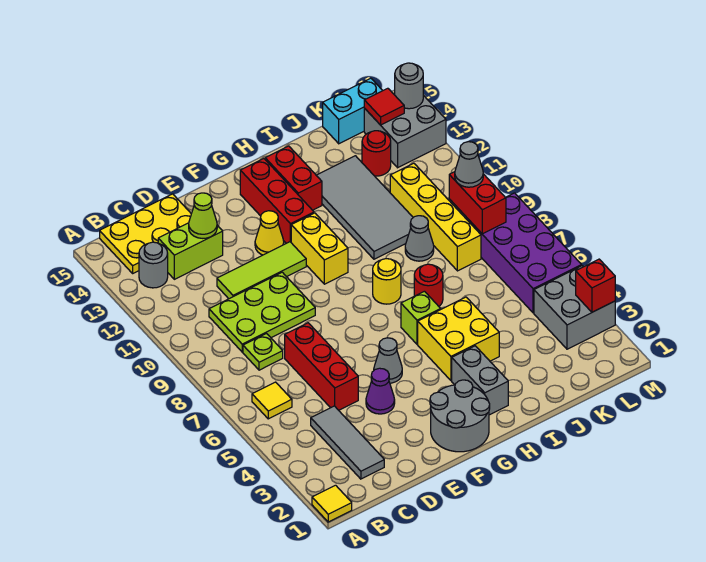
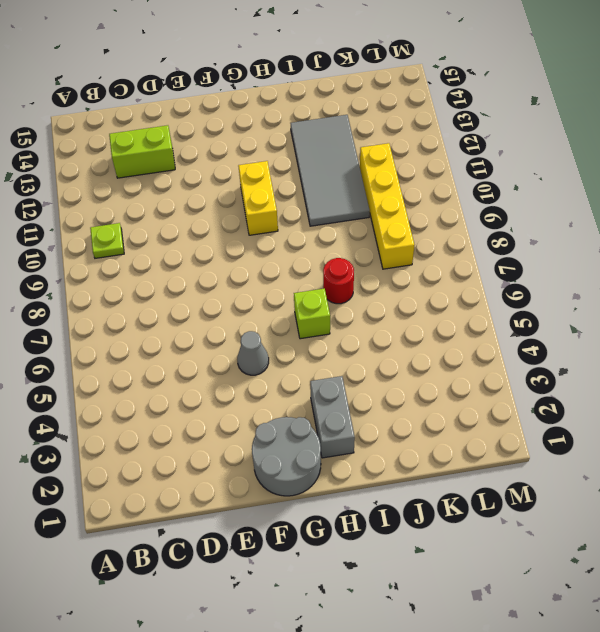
lime plate B10 level 1 -> lime plate C8 level 1
none -> yellow tile A1 level 1
none -> yellow tile B6 level 1
none -> grey round brick B13 level 1
none -> yellow plate B14:D15 level 1

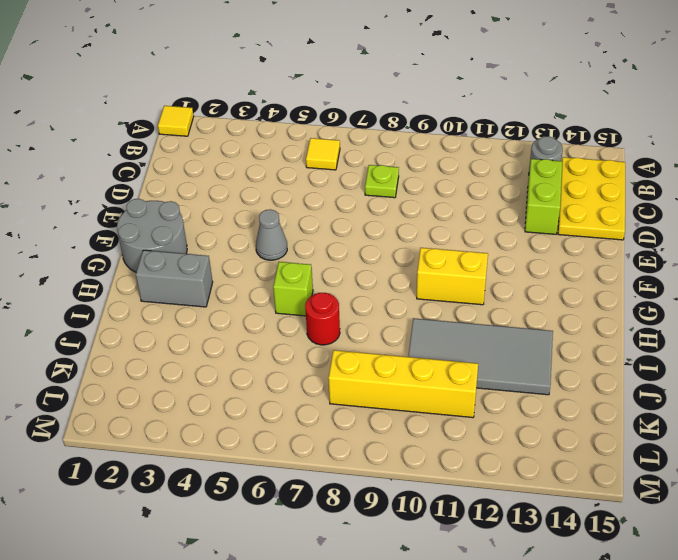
none -> grey tile C2:C4 level 1
none -> lime plate C9:E10 level 1
none -> red brick D5:D7 level 1
none -> lime tile D11:F11 level 1

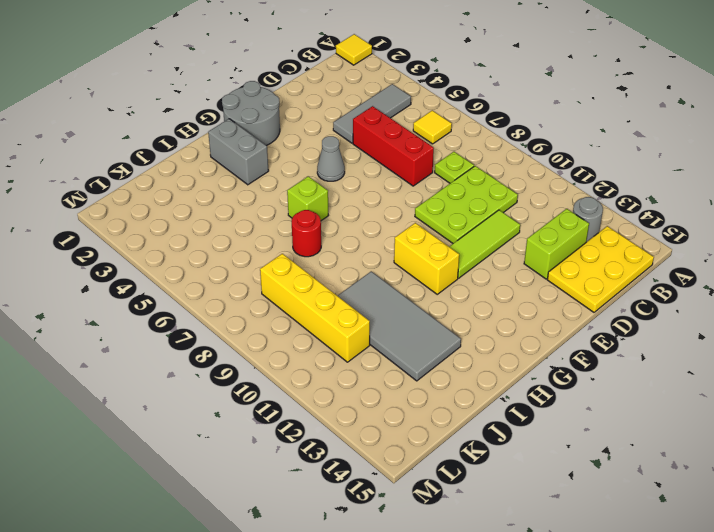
grey tile B4:D4 level 1 -> grey tile C2:C4 level 1
none -> purple cone E4 level 1
none -> yellow cone F12 level 1
none -> red brick G12:G14 level 1
none -> yellow brick H4:I5 level 1

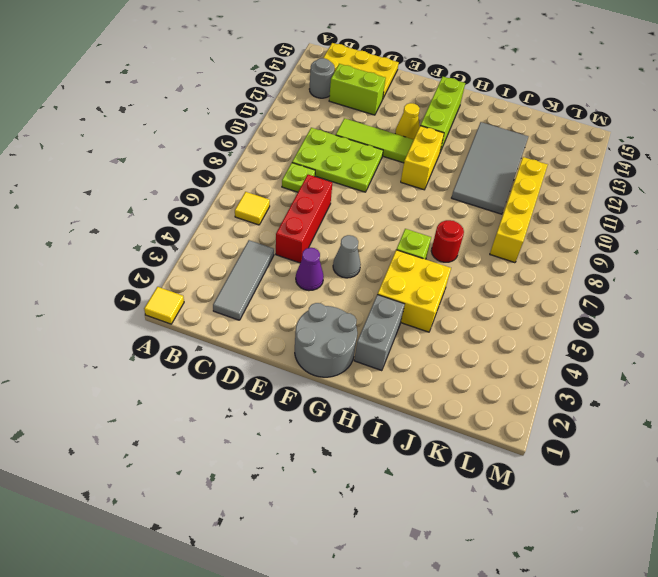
lime brick G12:G14 level 1 -> red brick G12:G14 level 1
none -> yellow round brick H8 level 1
none -> red brick H13:H14 level 1
none -> grey cone J9 level 1
none -> red round brick K13 level 1

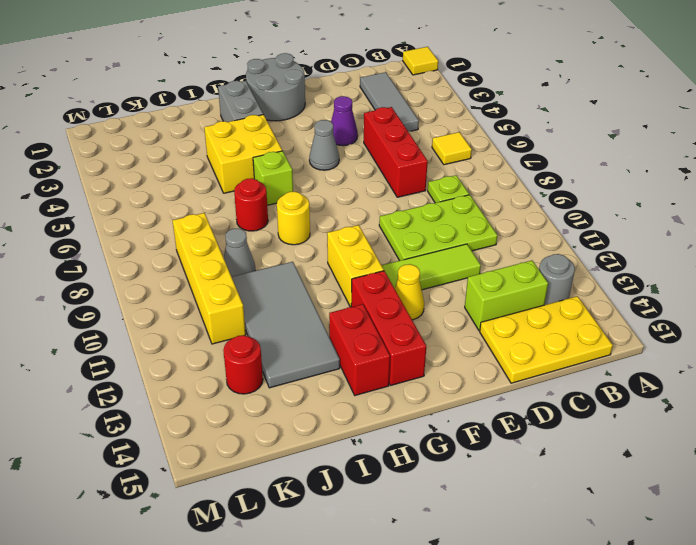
none -> cyan brick K15:L15 level 1
none -> grey brick L3:M4 level 1
none -> purple brick L5:M8 level 1
none -> grey brick L13:M14 level 1

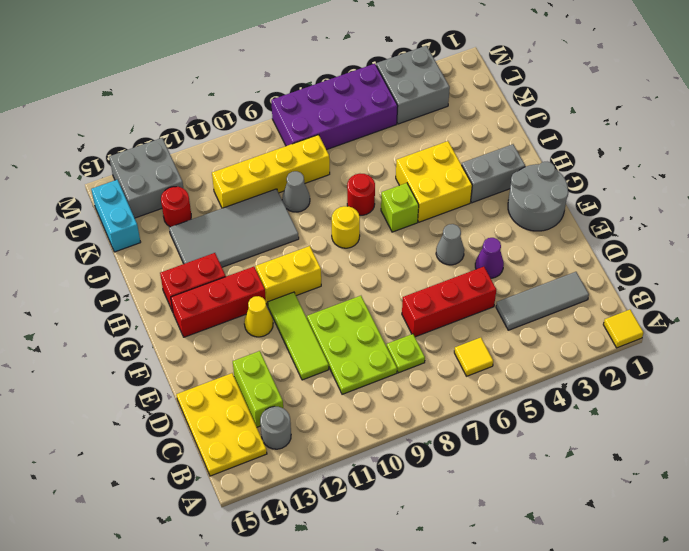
none -> lime cone D13 level 2
none -> red brick L8:L9 level 2
none -> red tile L14 level 2
none -> red brick M3 level 2

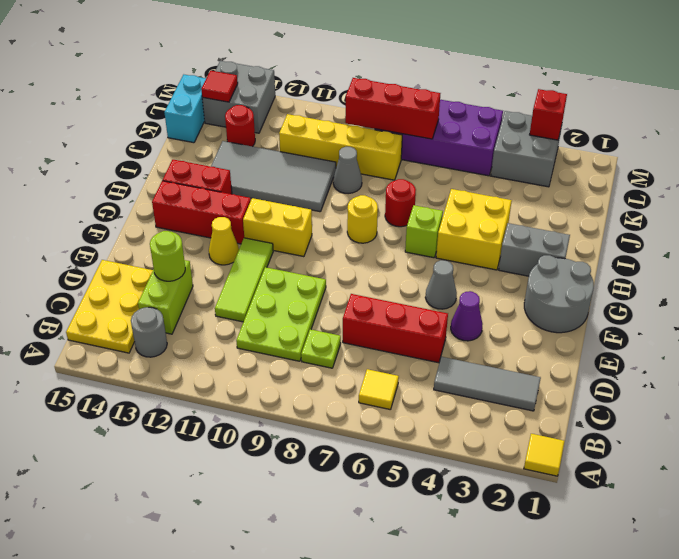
lime round brick D13 level 2 -> lime cone D13 level 2
red brick L7:L9 level 2 -> red brick L8:L9 level 2
none -> grey round brick M14 level 2
none -> grey cone L9 level 3

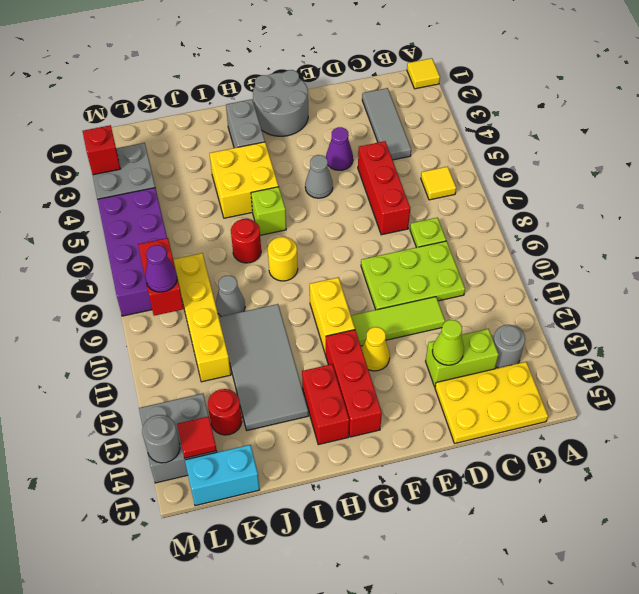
purple cone L9 level 3 -> grey cone L9 level 3

